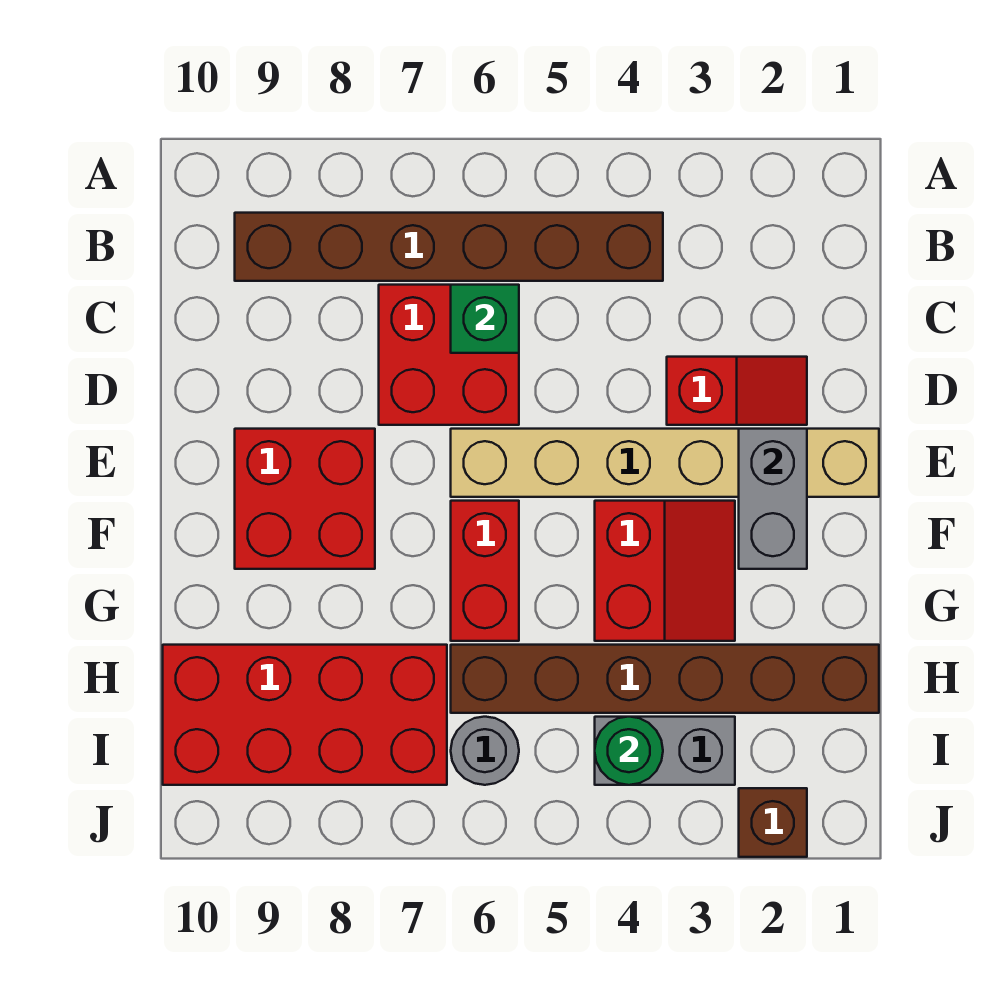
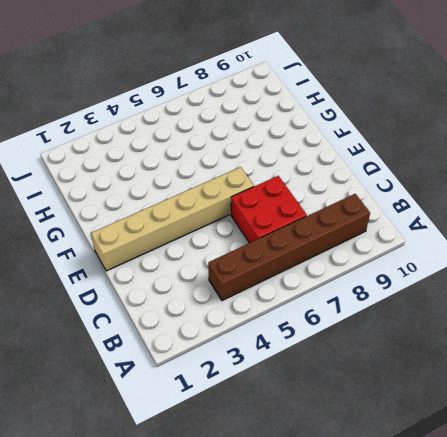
none -> red slope D2:D3 level 1 top 3
none -> red brick E8:F9 level 1
none -> red slope F3:G4 level 1 top 4

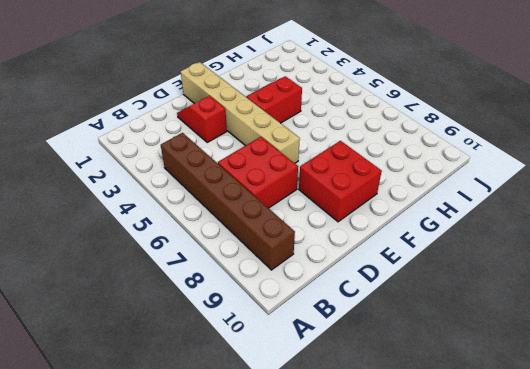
none -> red brick F6:G6 level 1
none -> brown brick H1:H6 level 1
none -> red brick H7:I10 level 1

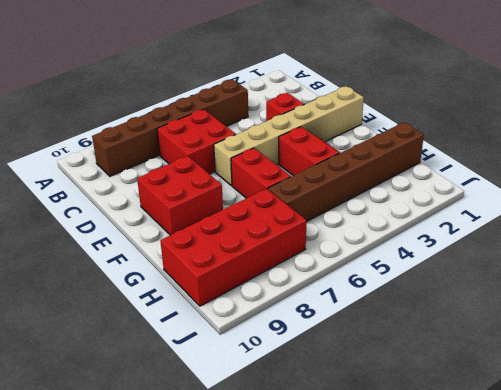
none -> grey brick I3:I4 level 1
none -> grey round brick I6 level 1
none -> brown brick J2 level 1

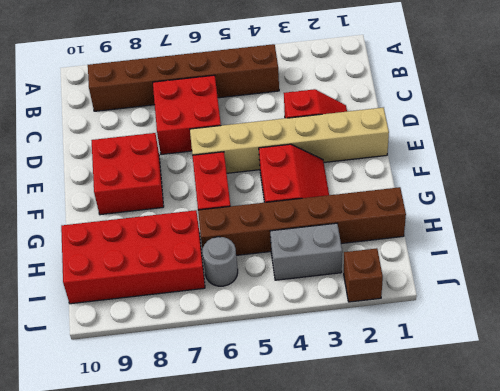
none -> green brick C6 level 2
none -> grey brick E2:F2 level 2
none -> green round brick I4 level 2

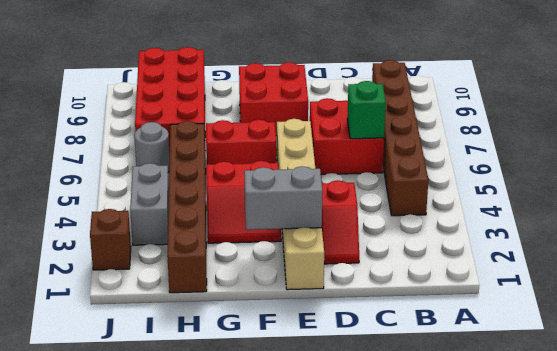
none -> green round brick I4 level 2

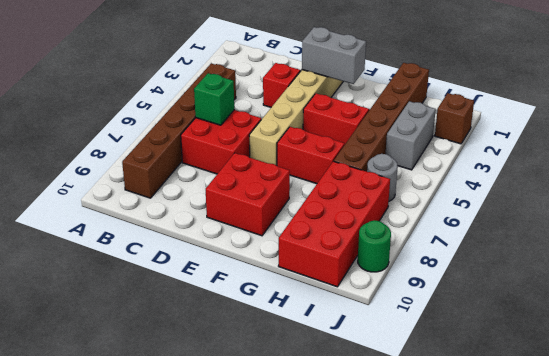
green round brick J9 level 1 -> green round brick I4 level 2

